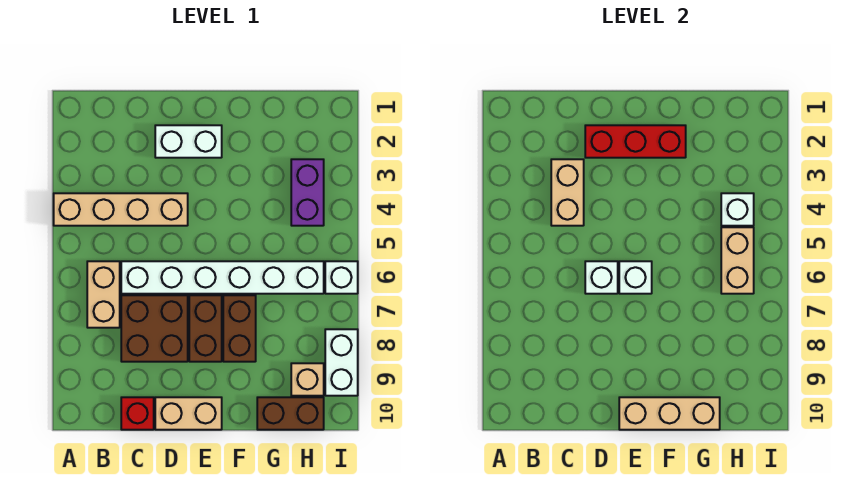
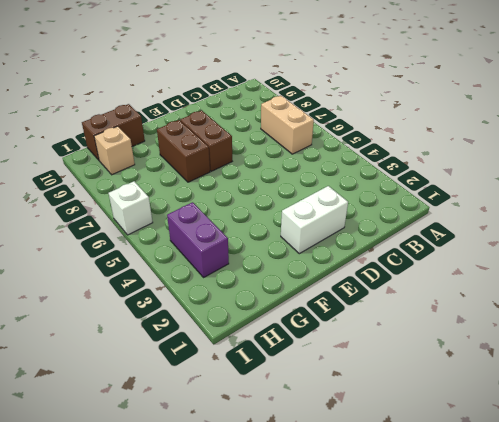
none -> tan brick A4:D4 level 1
none -> white brick C6:H6 level 1
none -> brown brick C7:D8 level 1

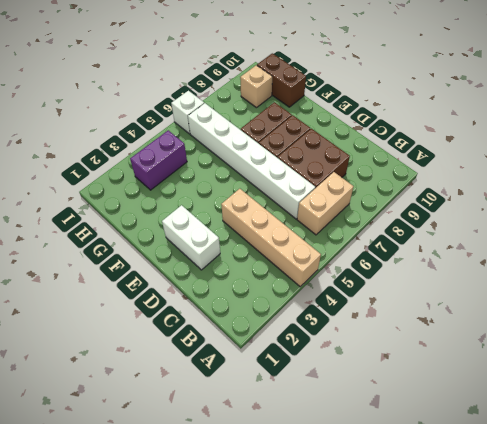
none -> red brick C10 level 1
none -> tan brick D10:E10 level 1
none -> white brick I8:I9 level 1

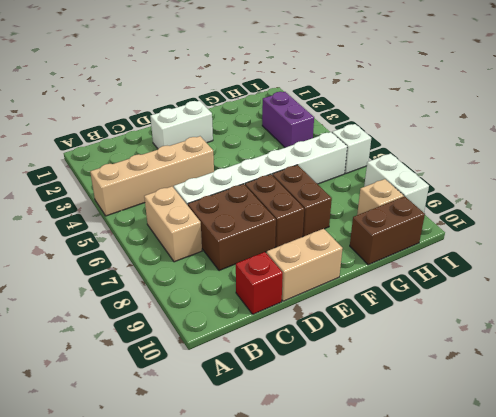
none -> tan brick C3:C4 level 2
none -> red brick D2:F2 level 2
none -> white brick D6 level 2

